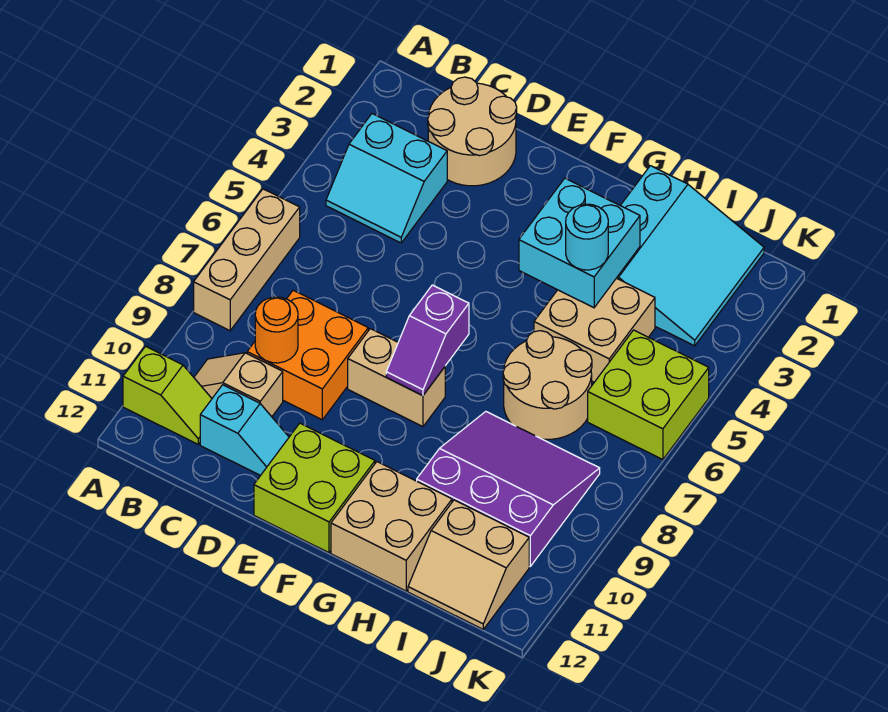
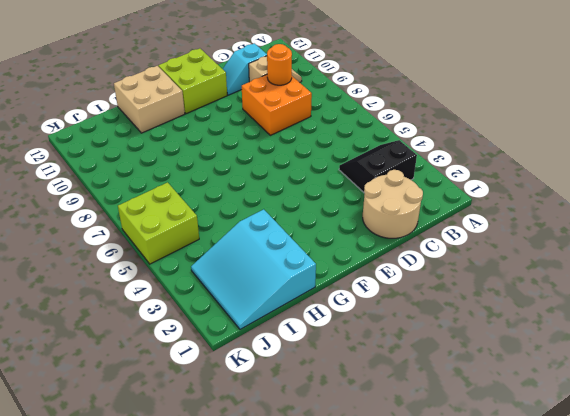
black slope B3:C4 level 1 top 3 -> cyan slope B3:C4 level 1 top 3
none -> tan brick A6:A8 level 1
none -> lime slope A11:B11 level 1 top A
none -> tan brick E8:F8 level 1

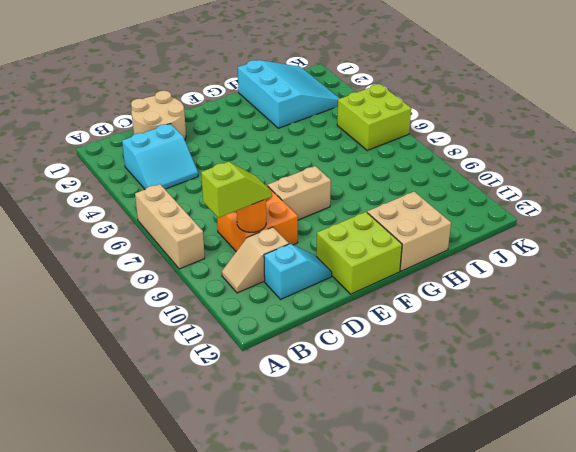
lime slope B9:C9 level 3 top B -> lime slope A11:B11 level 1 top A
none -> tan brick H4:I5 level 1
none -> tan round brick H6:I7 level 1
none -> purple slope H8:J10 level 1 top 10

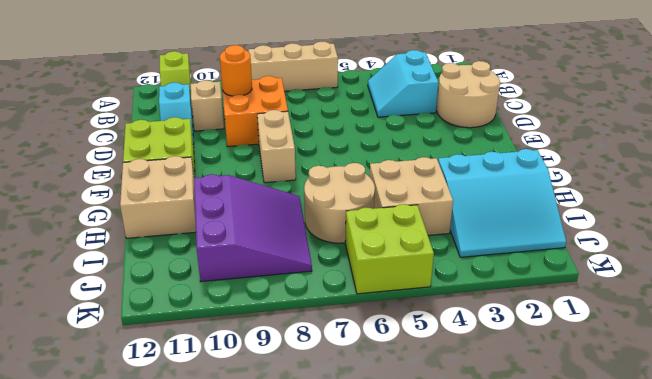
none -> tan slope I11:J12 level 1 top 11
none -> purple slope F7:F8 level 2 top 7
none -> cyan brick G3:H4 level 2

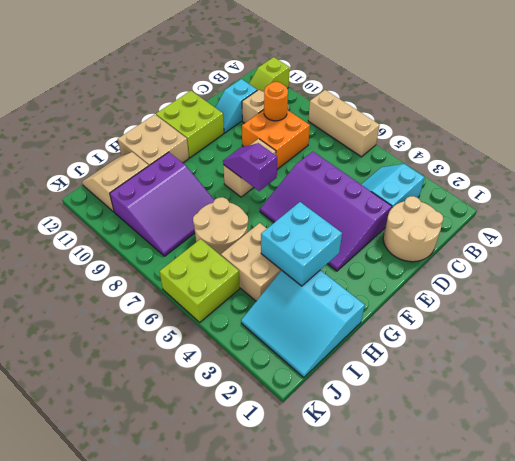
purple slope D3:F6 level 1 top D -> none
none -> cyan round brick H4 level 3

